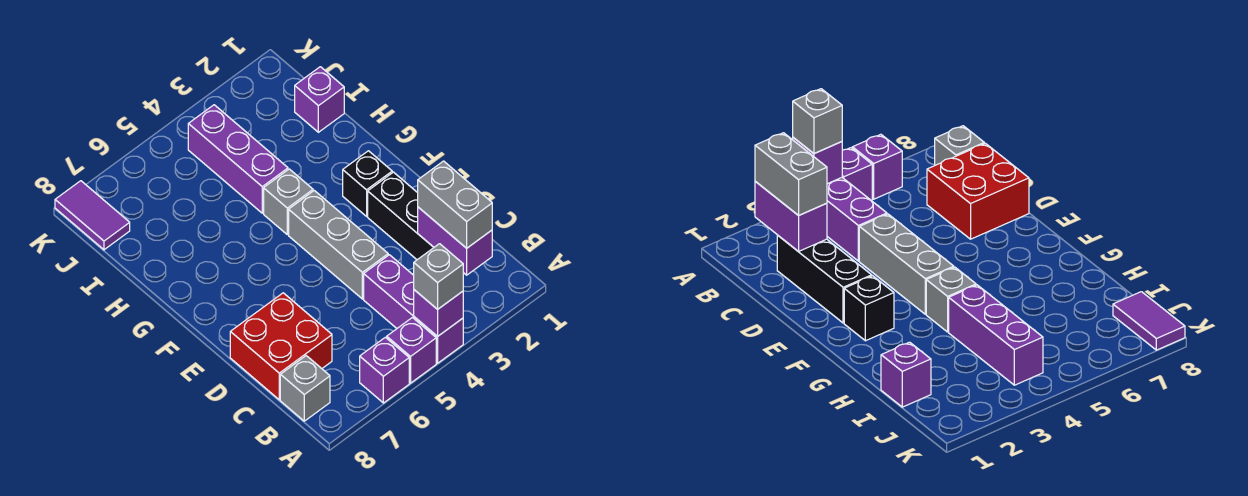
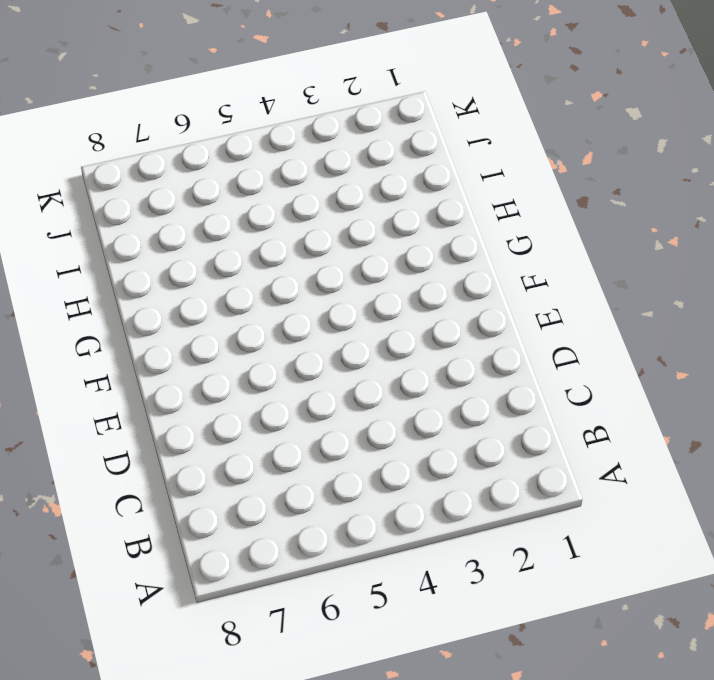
none -> purple brick A4:C4 level 1
none -> purple brick A5 level 1
none -> purple brick A6 level 1

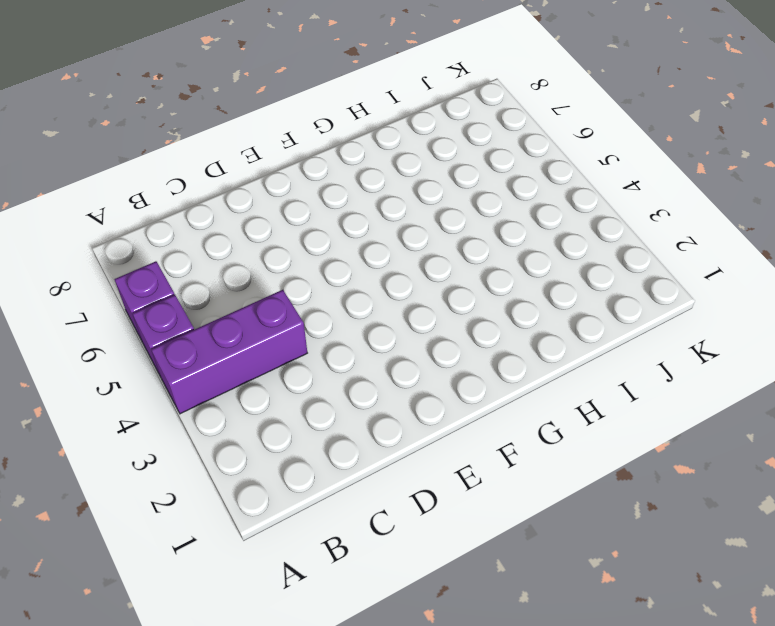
none -> grey brick B8 level 1
none -> black brick C2:E2 level 1
none -> red brick C7:D8 level 1

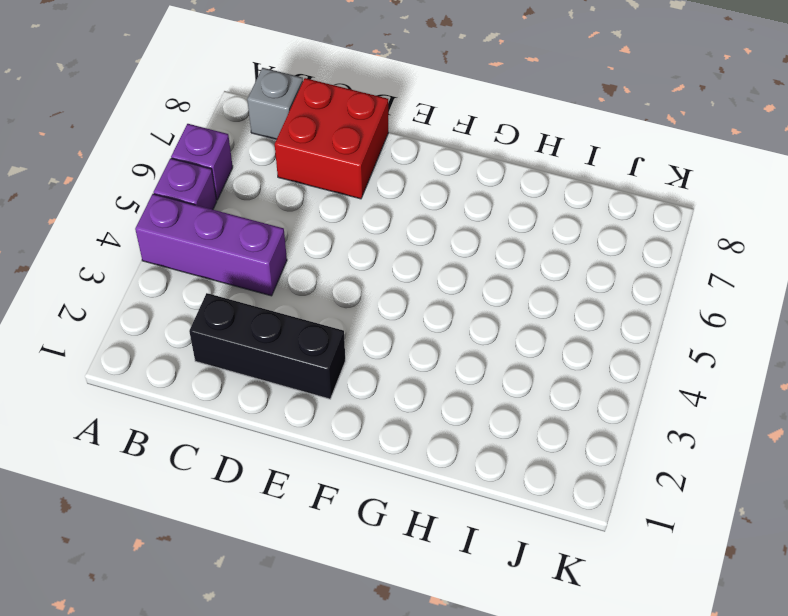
none -> grey brick D4:F4 level 1
none -> black brick F2 level 1
none -> grey brick G4 level 1

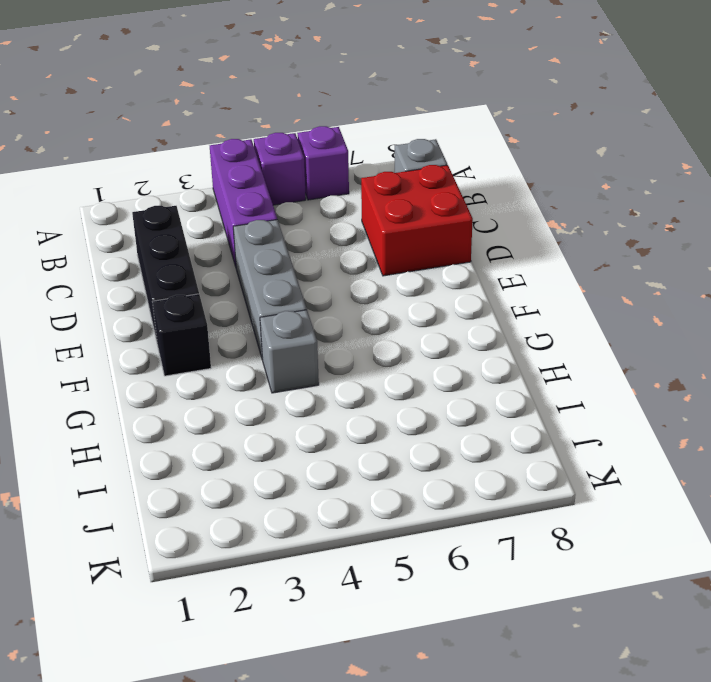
none -> purple brick H4:J4 level 1
none -> purple brick I1 level 1
none -> purple tile J8:K8 level 1

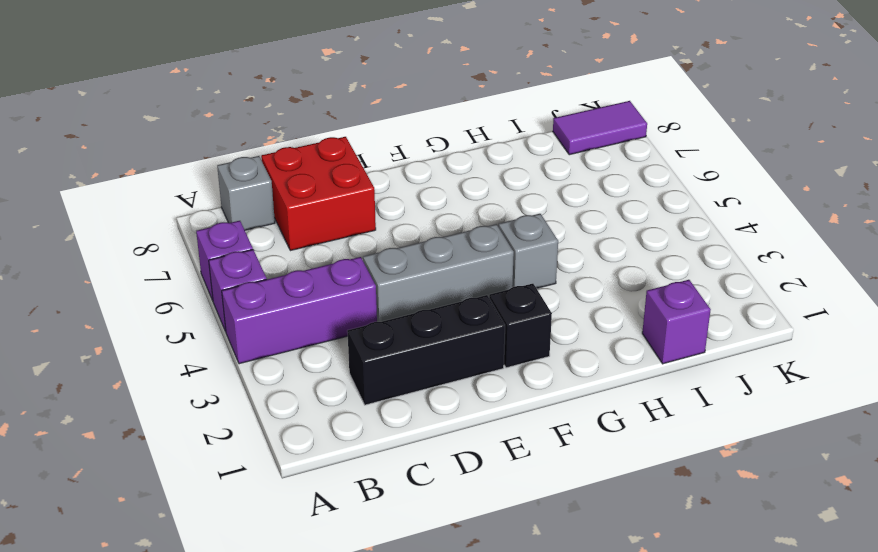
none -> purple brick H4:J4 level 1
none -> purple brick A4 level 2
none -> purple brick B2:C2 level 2

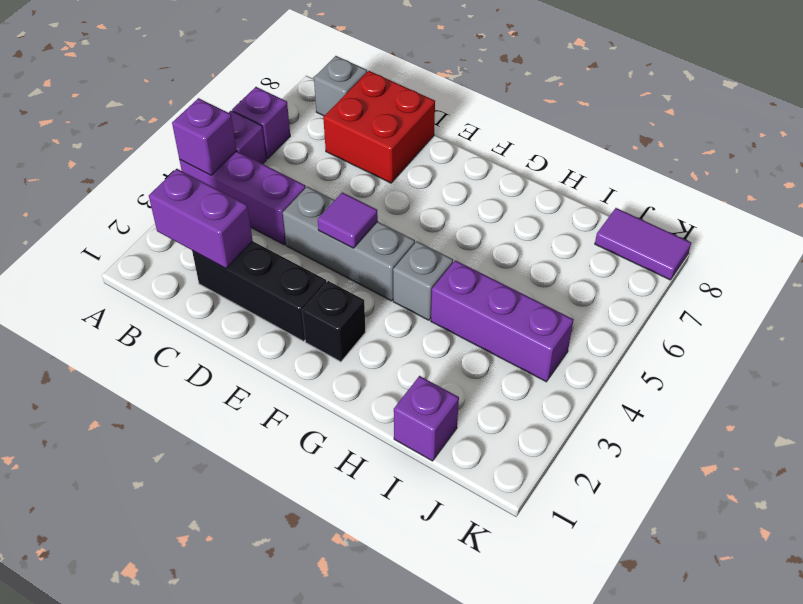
purple tile E4 level 2 -> none
none -> grey brick A4 level 3
none -> grey brick B2:C2 level 3

